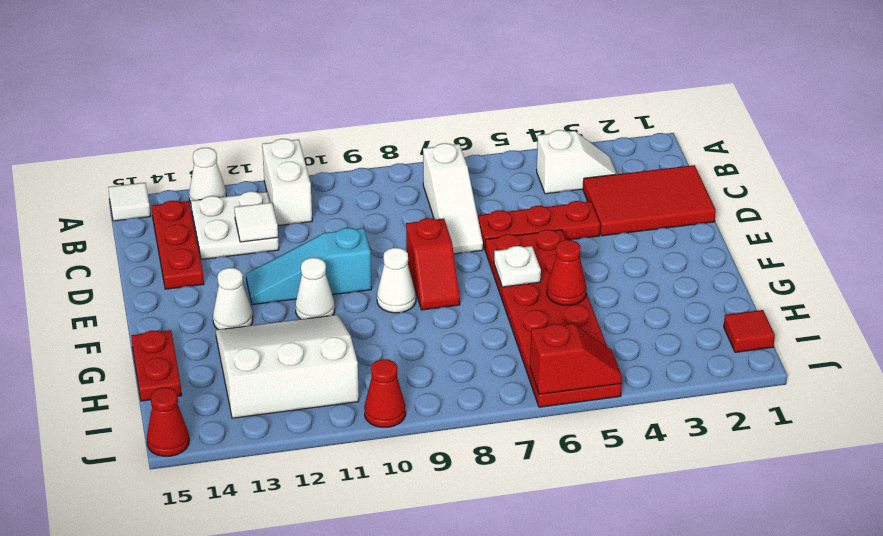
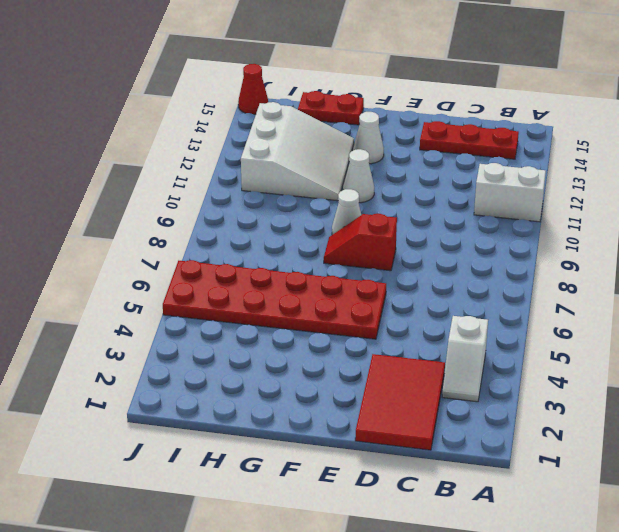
none -> white cone A13 level 1
none -> white tile A15 level 1
none -> white slope B7:D7 level 1 top B

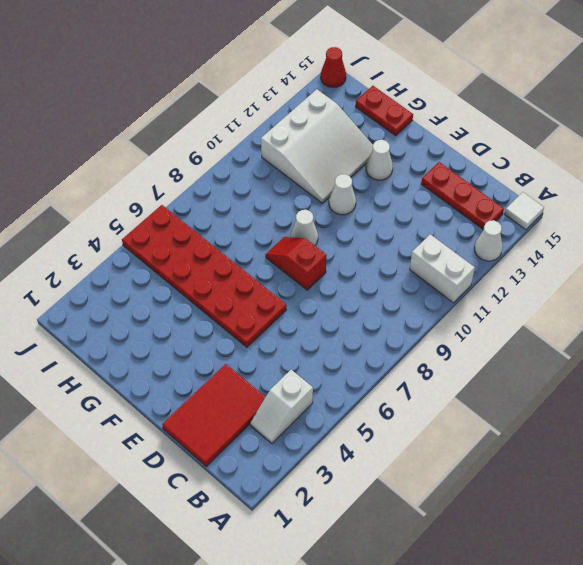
none -> white slope B7:D7 level 1 top B
none -> white plate B12:C13 level 1
none -> red plate D4:D6 level 1

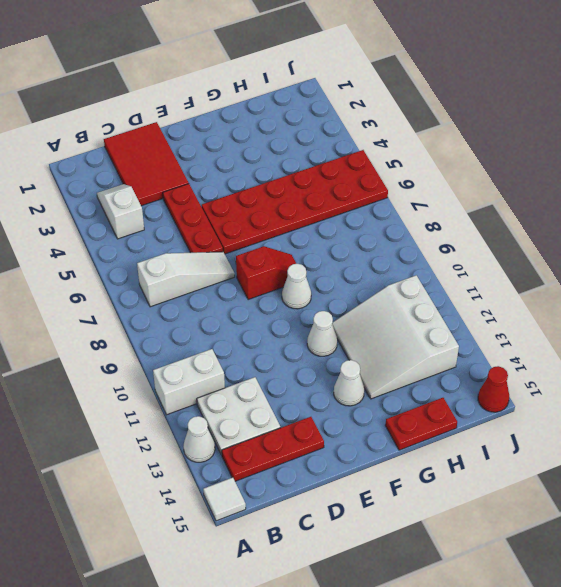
none -> cyan slope E10:E12 level 1 top 10
none -> red tile I1 level 1
none -> red cone J10 level 1

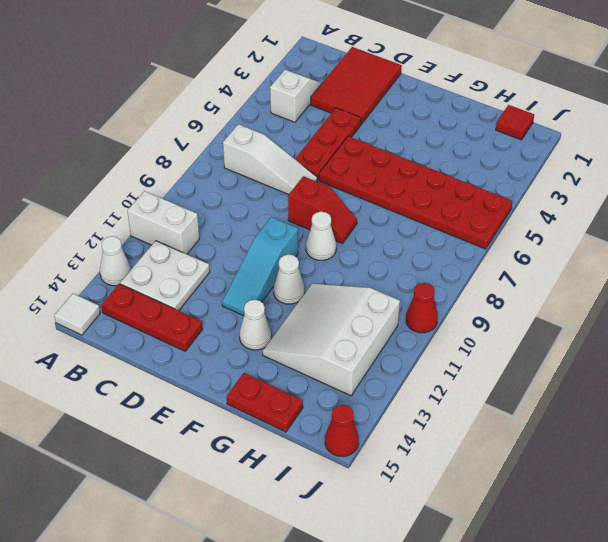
none -> white tile C12 level 2
none -> white plate F6 level 2
none -> red cone G5 level 2

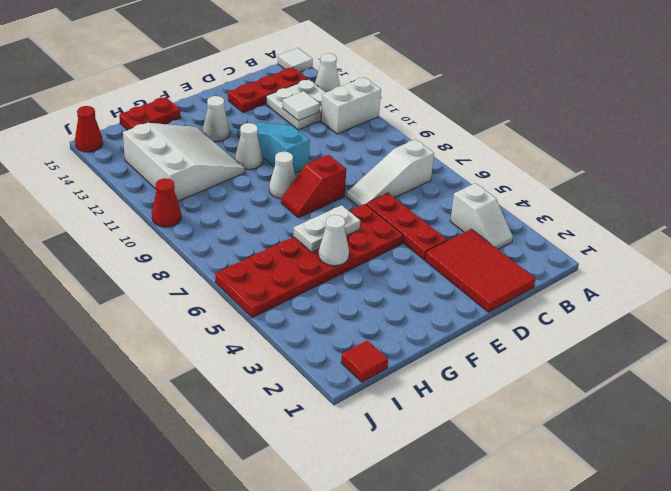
white plate F6:G6 level 2 -> white plate F6 level 2
white cone G5 level 2 -> red cone G5 level 2
none -> red slope J5:J6 level 2 top 6

